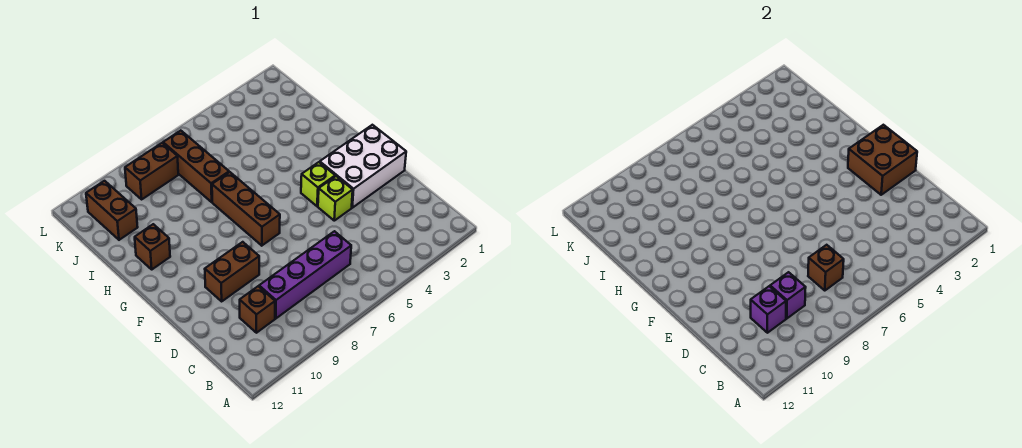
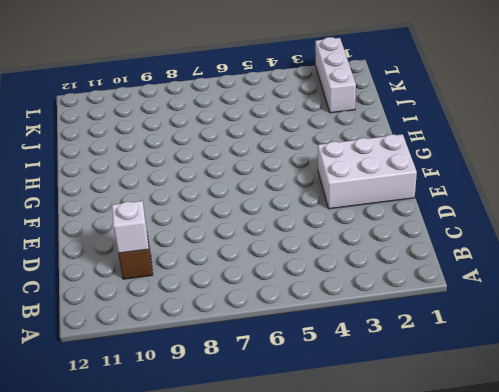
white brick C10 level 2 -> purple brick C10 level 2
white brick J2:L2 level 1 -> none
none -> purple brick C6:C9 level 1
none -> lime brick E4 level 1
none -> brown brick E9:E10 level 1

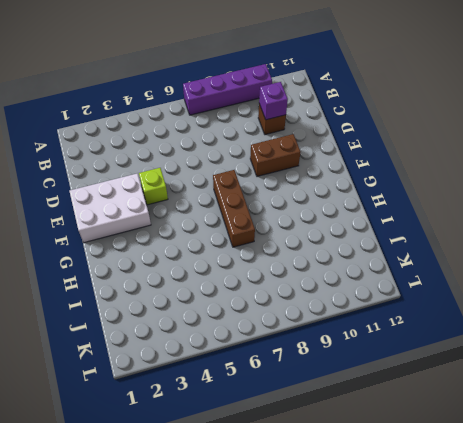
purple brick A7:A10 level 1 -> purple brick C6:C9 level 1
none -> lime brick F4 level 1
none -> brown brick H11 level 1
none -> brown brick I7:K7 level 1

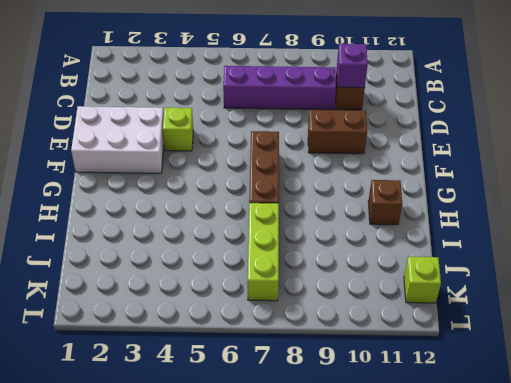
lime brick I7:K7 level 1 -> brown brick I7:K7 level 1
lime brick K12 level 1 -> lime brick F4 level 1
none -> brown brick J11:K11 level 1
none -> brown brick K8:K9 level 1
none -> brown brick C7 level 2

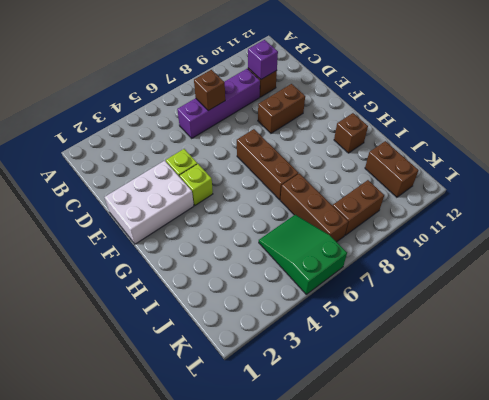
green slope J5:L6 level 1 top L -> none
none -> purple brick C9 level 2
none -> brown brick E1:F2 level 2

